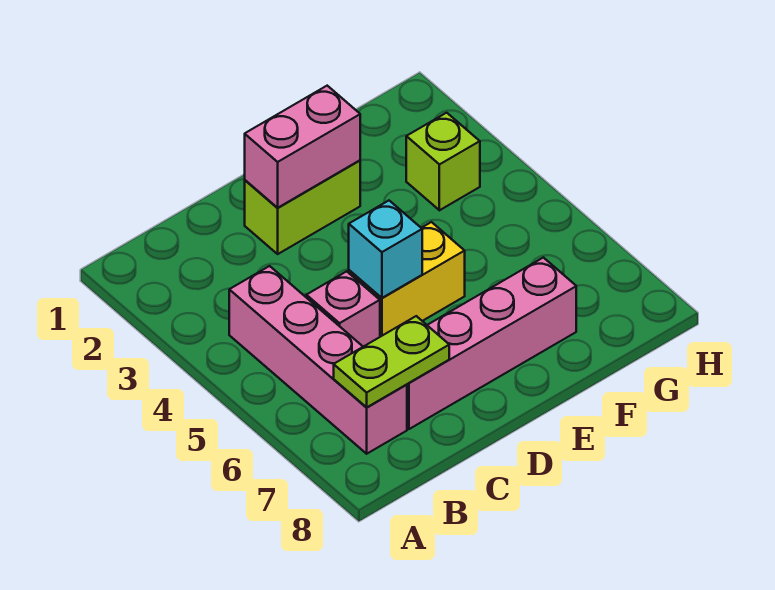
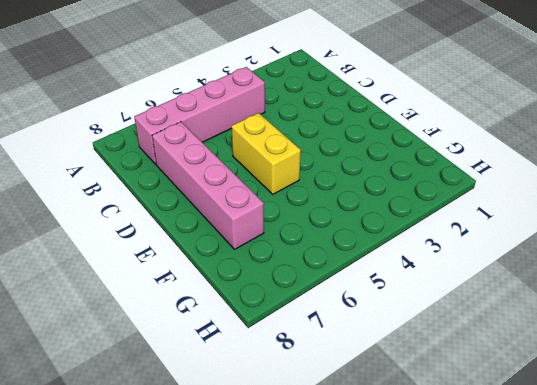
none -> pink brick C5 level 1
none -> lime brick D2:E2 level 1

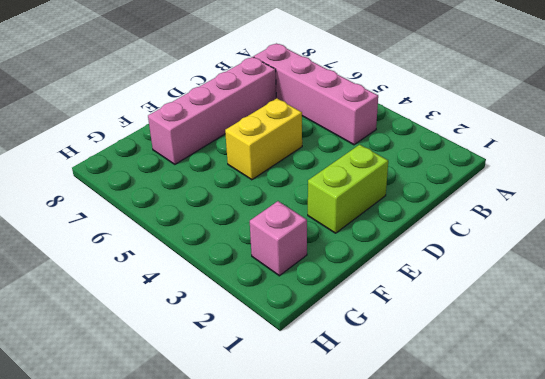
pink brick G2 level 1 -> pink brick C5 level 1
none -> lime brick G3 level 1
none -> lime plate B7:C7 level 2

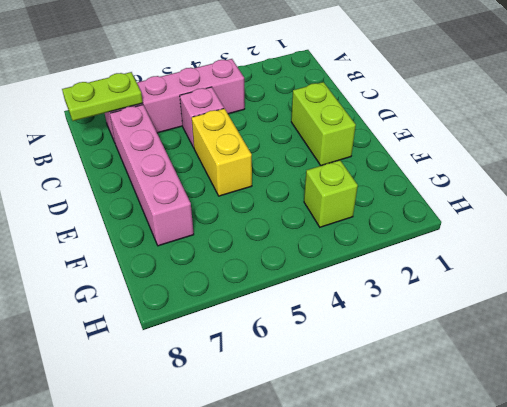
lime plate B7:B8 level 2 -> lime plate B7:C7 level 2
none -> pink brick D2:E2 level 2
none -> cyan brick D5 level 2

